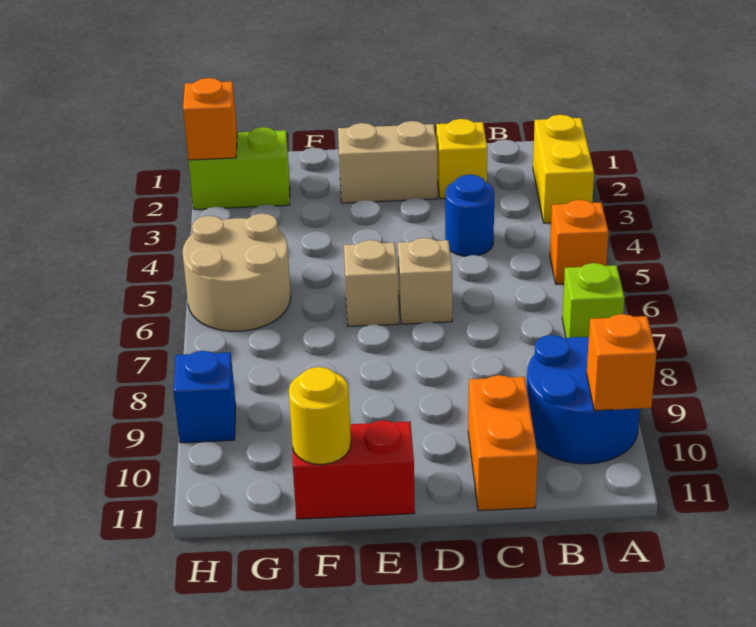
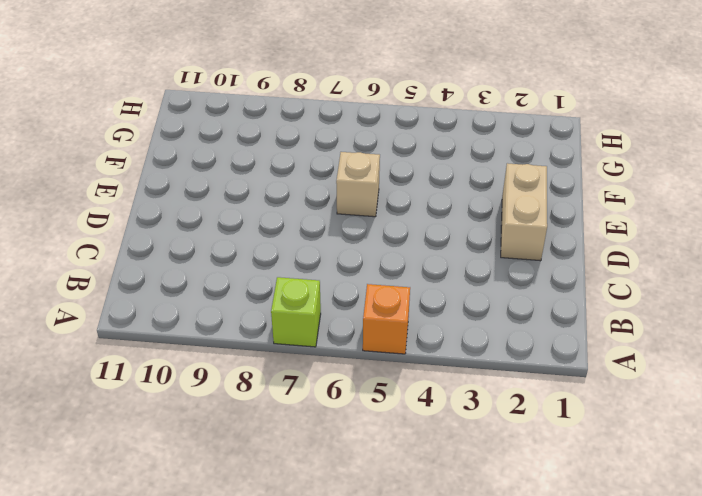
none -> yellow brick A2:A3 level 1
none -> blue round brick A9:B10 level 1
none -> yellow brick C2 level 1

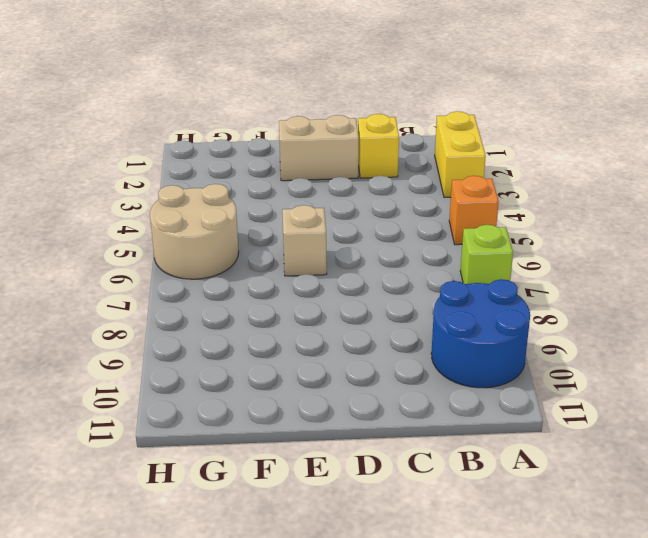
none -> blue round brick C4 level 1
none -> orange brick C10:C11 level 1
none -> tan brick D6 level 1

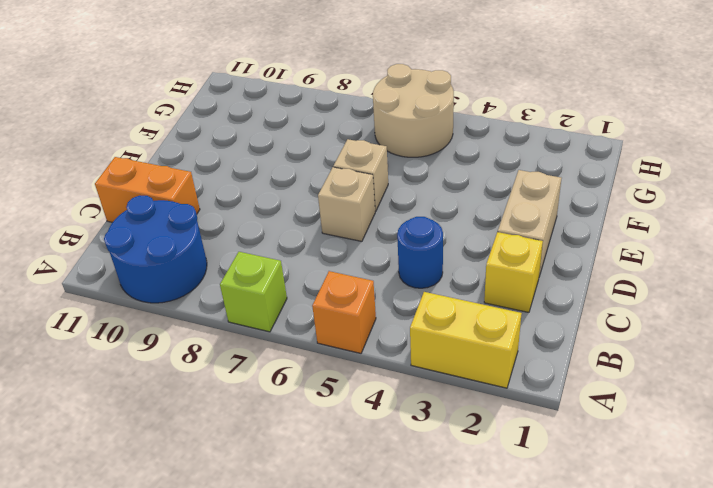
none -> red brick E11:F11 level 1
none -> lime brick G2:H2 level 1
none -> blue brick H9 level 1

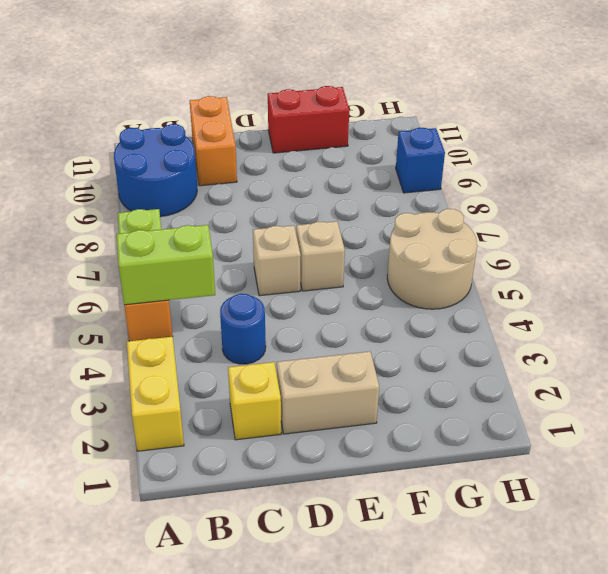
lime brick A5:B5 level 2 -> lime brick G2:H2 level 1
none -> orange brick A10 level 2
none -> yellow round brick F11 level 2
none -> orange brick H2 level 2

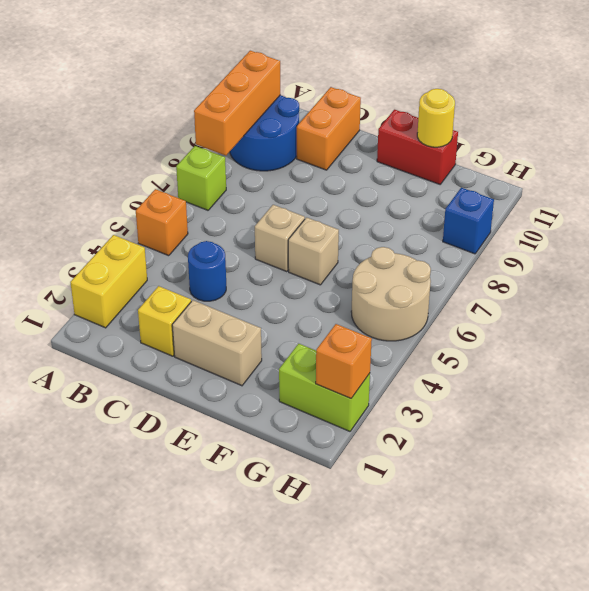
orange brick A8:A10 level 2 -> orange brick A10 level 2

